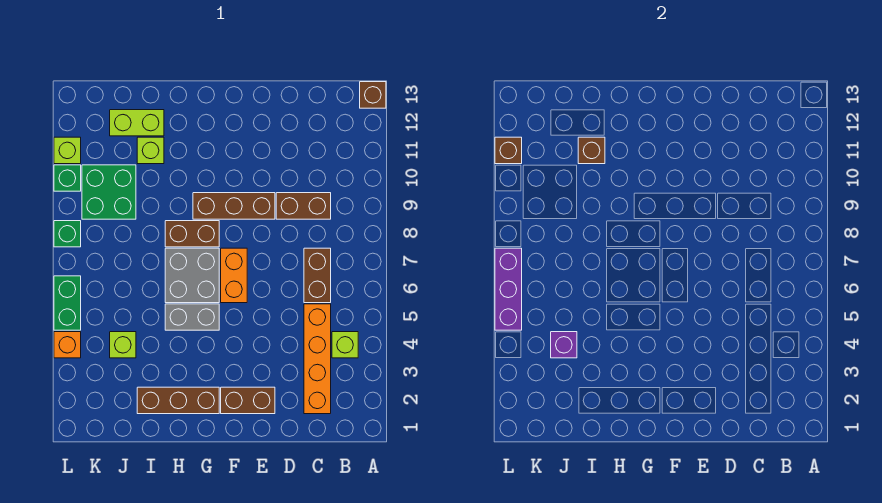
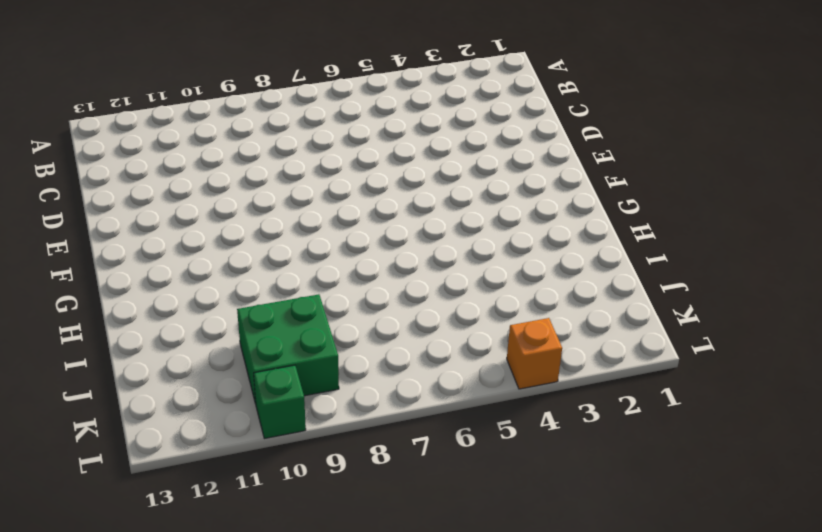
none -> brown brick A13 level 1
none -> lime brick B4 level 1
none -> orange brick C2:C5 level 1

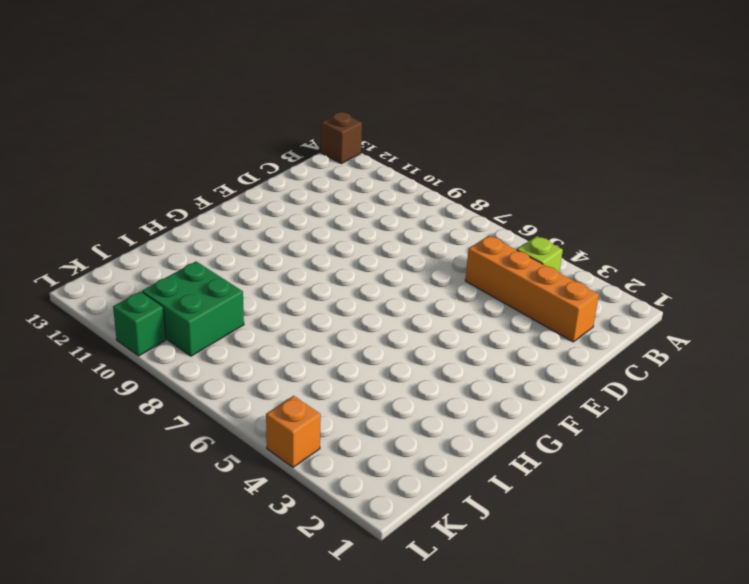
none -> brown brick C6:C7 level 1
none -> brown brick C9:D9 level 1
none -> brown brick E2:F2 level 1

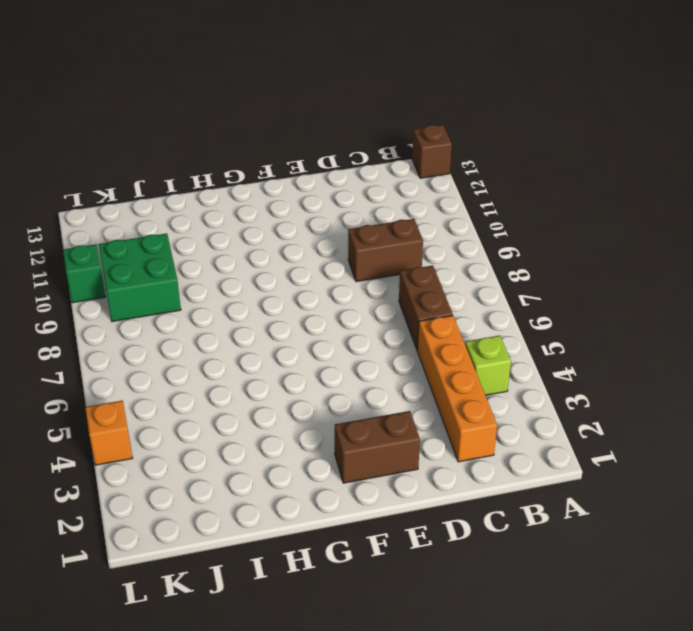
none -> brown brick E9:G9 level 1
none -> orange brick F6:F7 level 1
none -> brown brick G2:I2 level 1

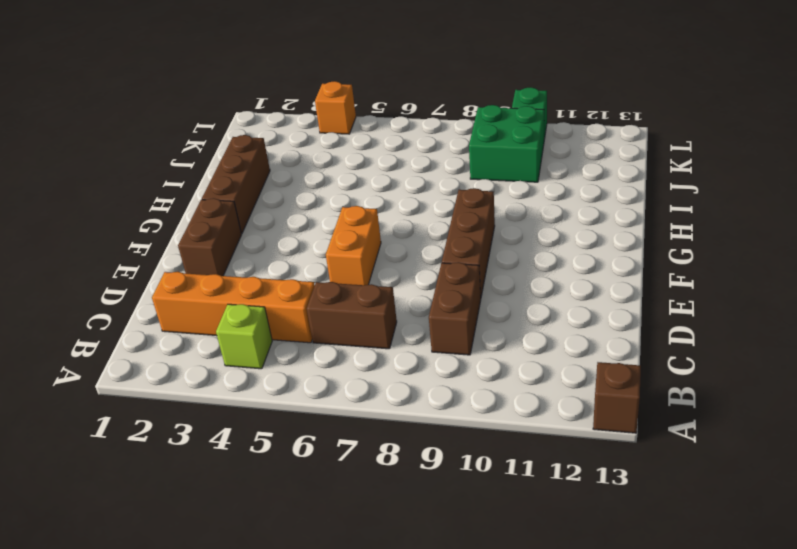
orange brick E6:F6 level 1 -> orange brick F6:F7 level 1
none -> grey brick G5:H5 level 1
none -> grey brick G6:H7 level 1
none -> brown brick G8:H8 level 1

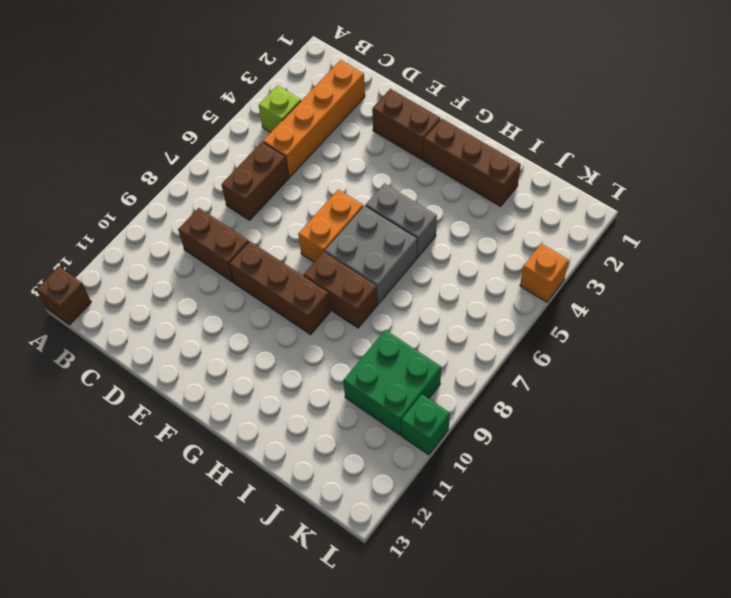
none -> lime brick I11 level 1
none -> lime brick I12:J12 level 1
none -> lime brick J4 level 1

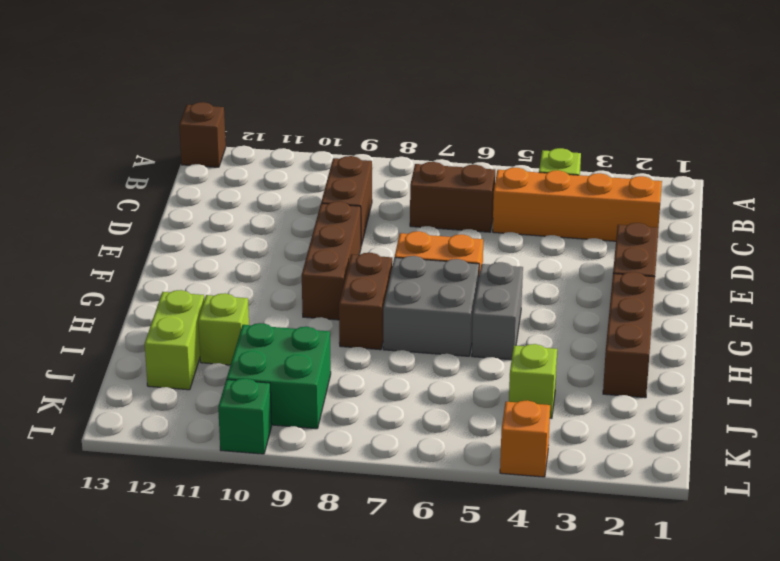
none -> green brick L5:L6 level 1
none -> green brick L8 level 1
none -> lime brick L11 level 1

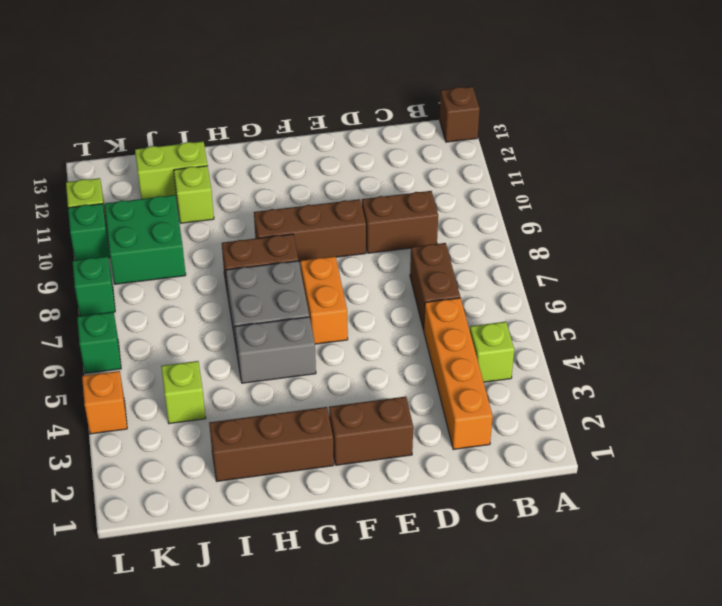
green brick L6 level 1 -> green brick L5:L6 level 1
none -> brown brick I11 level 2
none -> purple brick J4 level 2
none -> purple brick L5:L7 level 2

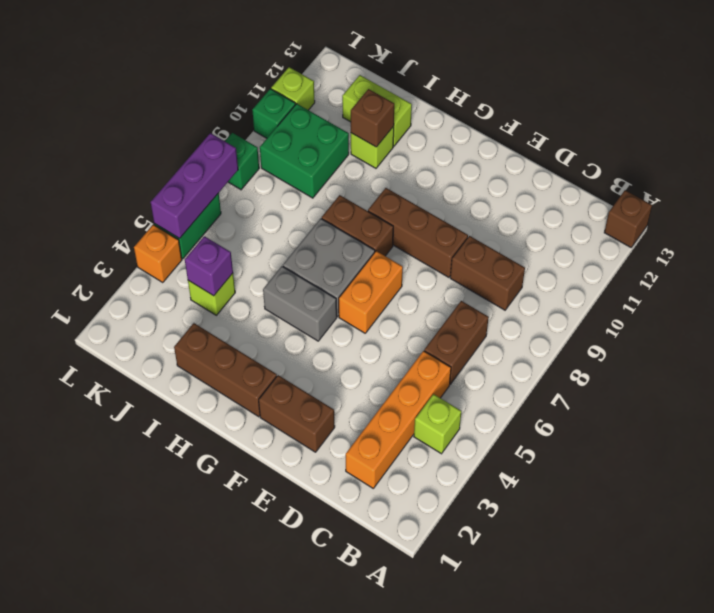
none -> brown brick L11 level 2

